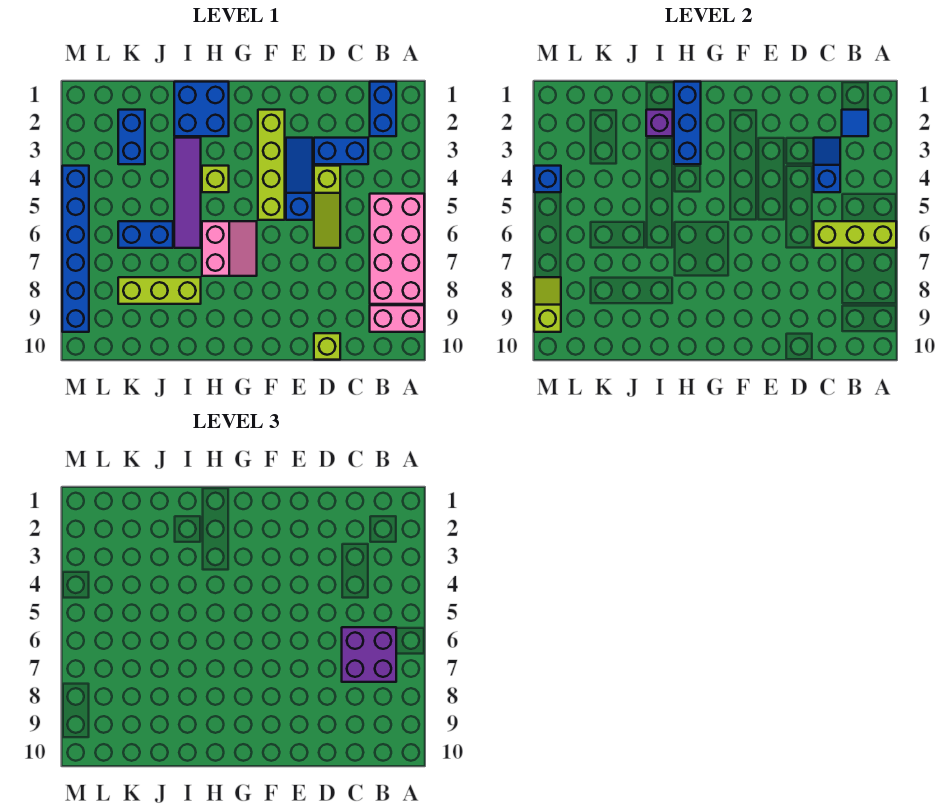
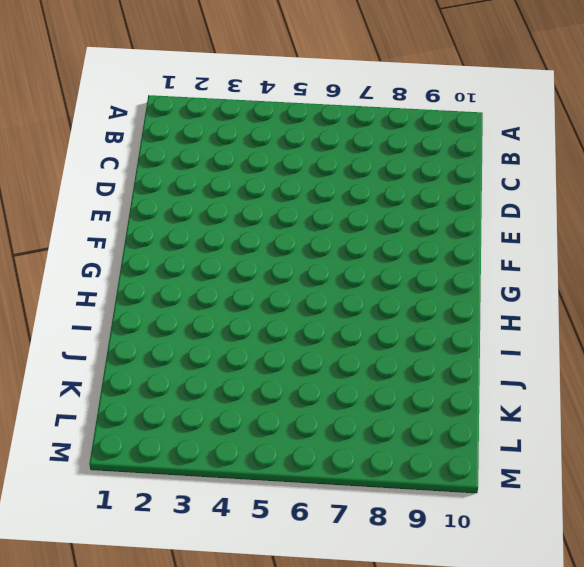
none -> pink brick A5:B8 level 1
none -> pink brick A9:B9 level 1
none -> blue brick B1:B2 level 1

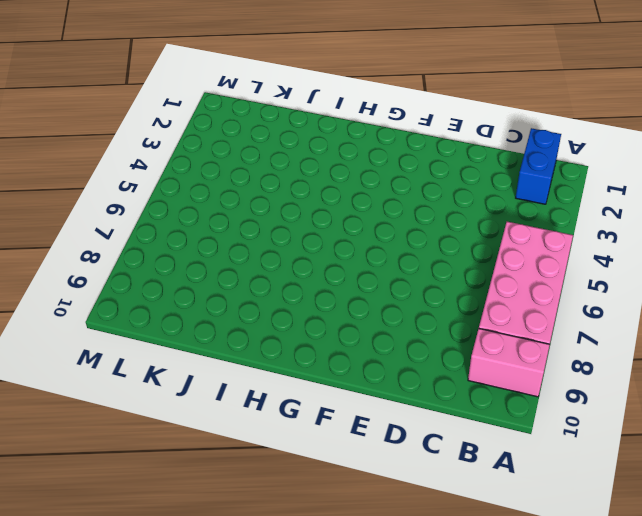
none -> blue brick C3:D3 level 1
none -> lime slope D4:D6 level 1 top 4
none -> lime brick D10 level 1

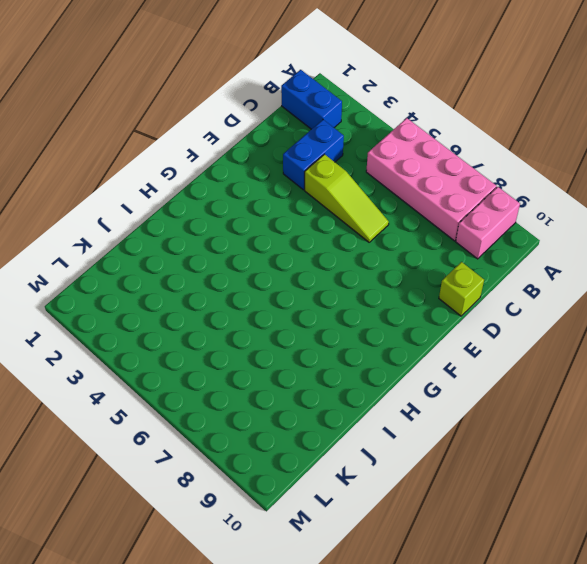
none -> blue slope E3:E5 level 1 top 5
none -> lime brick F2:F5 level 1
none -> pink slope G6:H7 level 1 top H

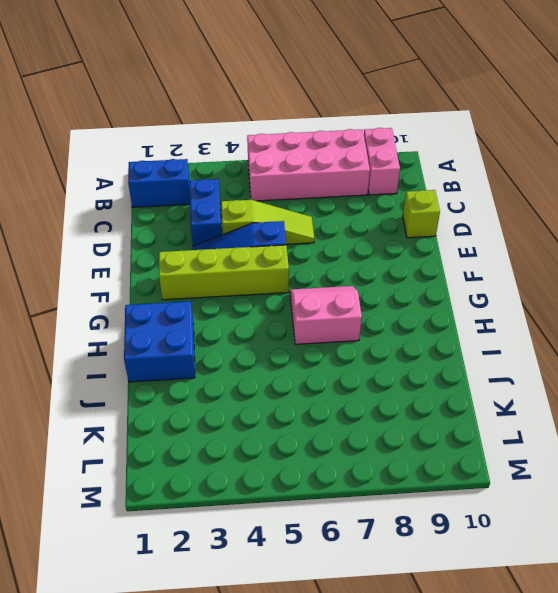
none -> lime brick H4 level 1
none -> purple tile I3:I6 level 1
none -> lime brick I8:K8 level 1

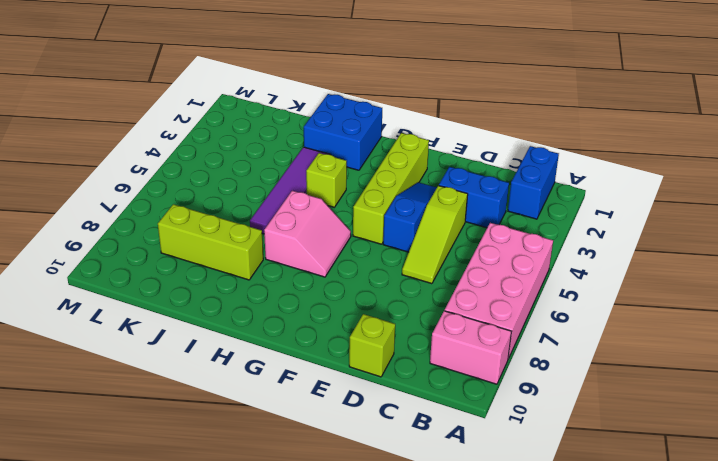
none -> blue brick J6:K6 level 1
none -> blue brick K2:K3 level 1
none -> blue brick M4:M9 level 1

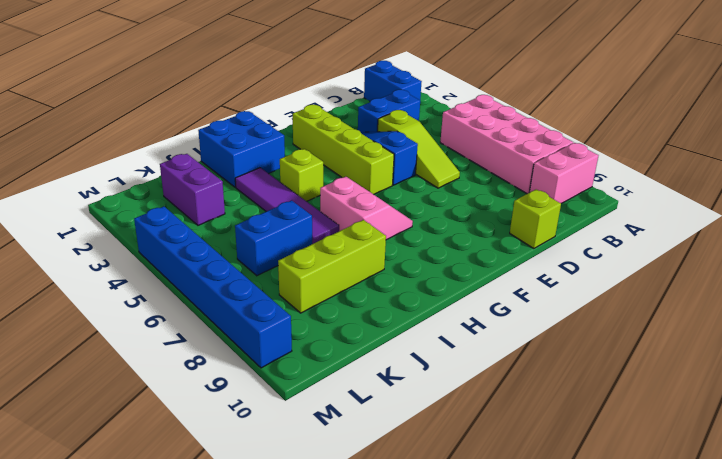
purple brick K2:K3 level 1 -> blue brick K2:K3 level 1
none -> lime brick A6:C6 level 2
none -> blue tile B2 level 2
none -> blue slope C3:C4 level 2 top 4

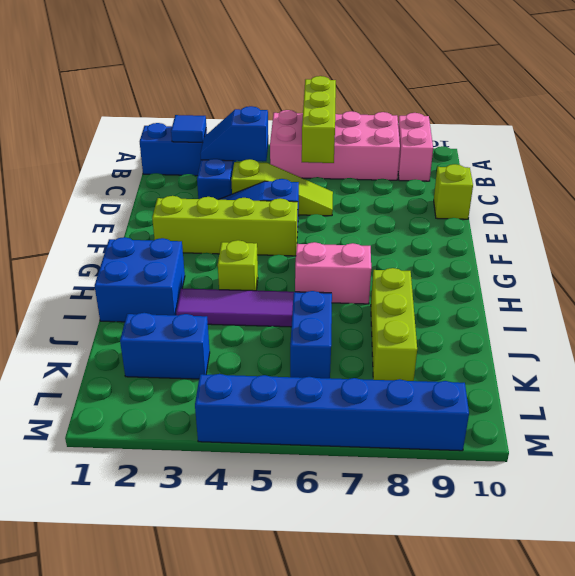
none -> blue brick H1:H3 level 2
none -> purple brick I2 level 2
none -> blue brick M4 level 2

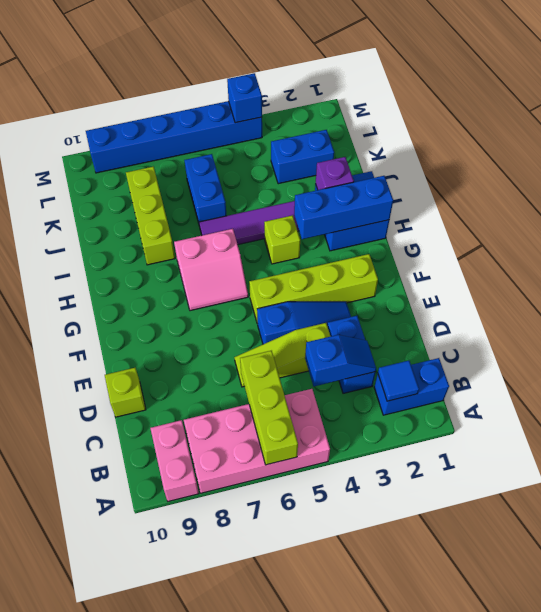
none -> lime slope M8:M9 level 2 top 9
none -> purple brick B6:C7 level 3

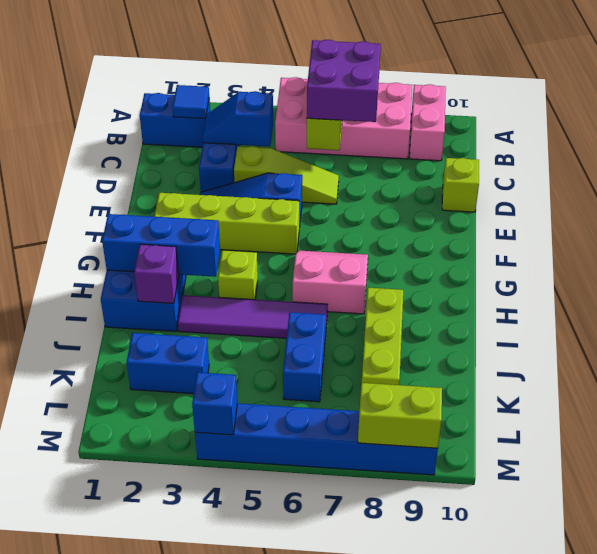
lime brick M8:M9 level 2 -> lime slope M8:M9 level 2 top 9

